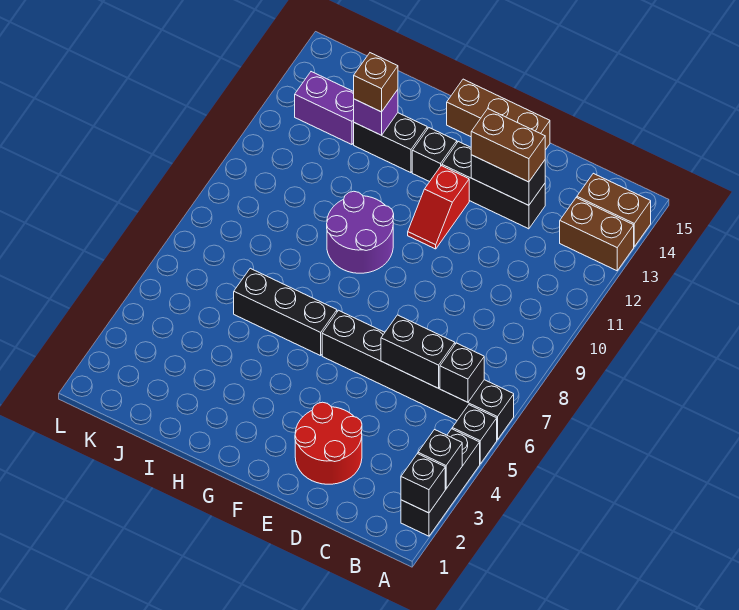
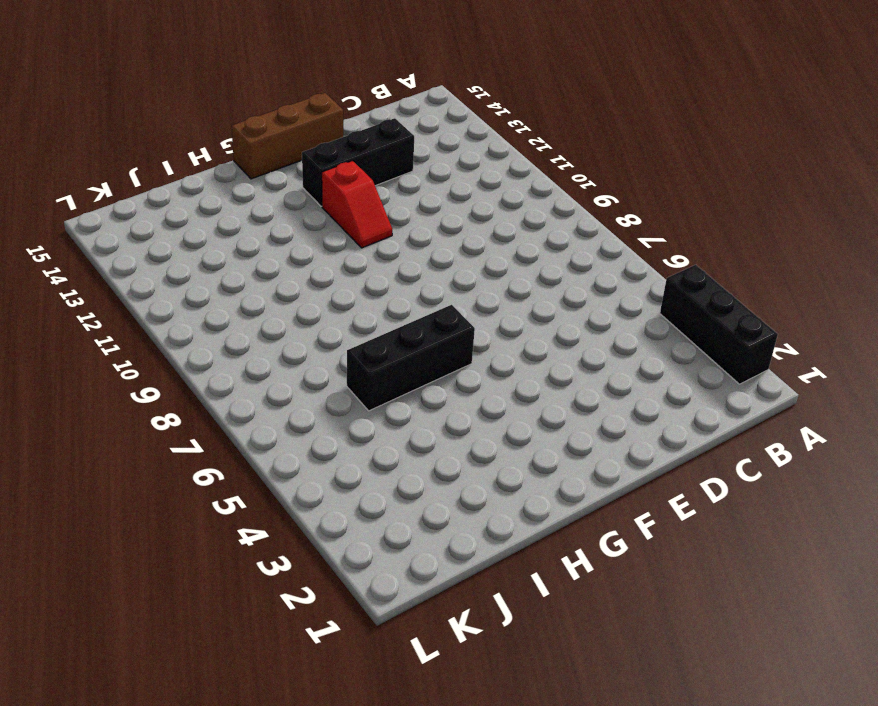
none -> black brick A5 level 1
none -> black brick A6:F6 level 1
none -> brown brick A13:B13 level 1

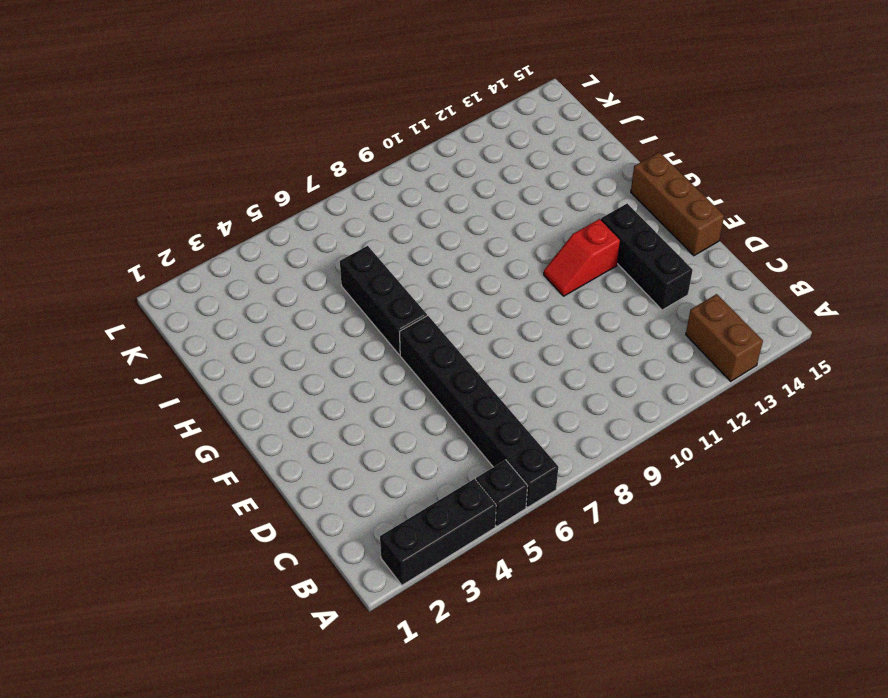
none -> brown brick A14:B14 level 1
none -> red round brick D2:E3 level 1
none -> purple round brick G9:H10 level 1

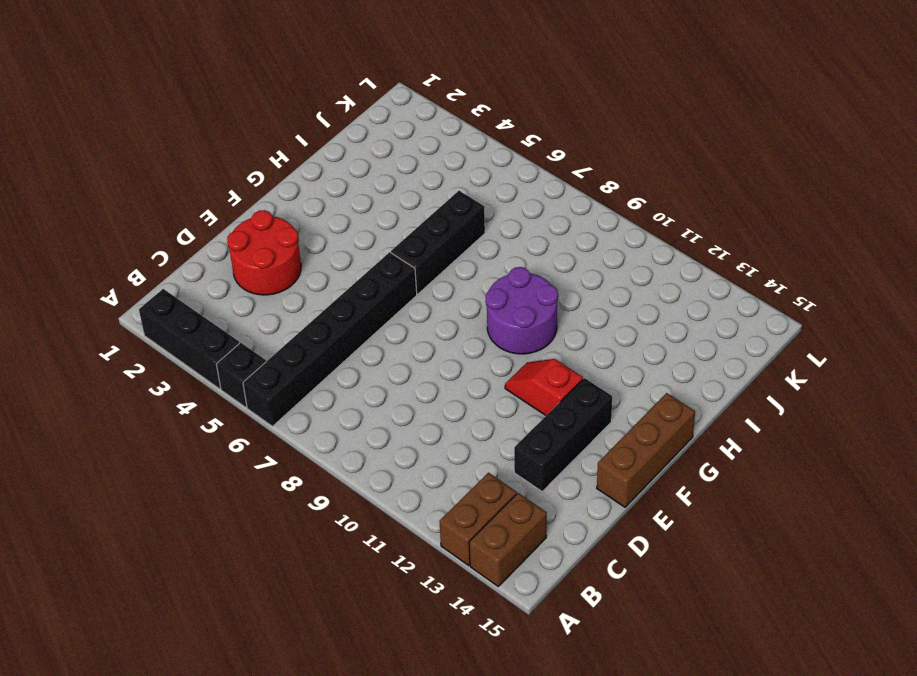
none -> black brick G13 level 1
none -> black brick H13:I13 level 1
none -> purple brick J13:K13 level 1

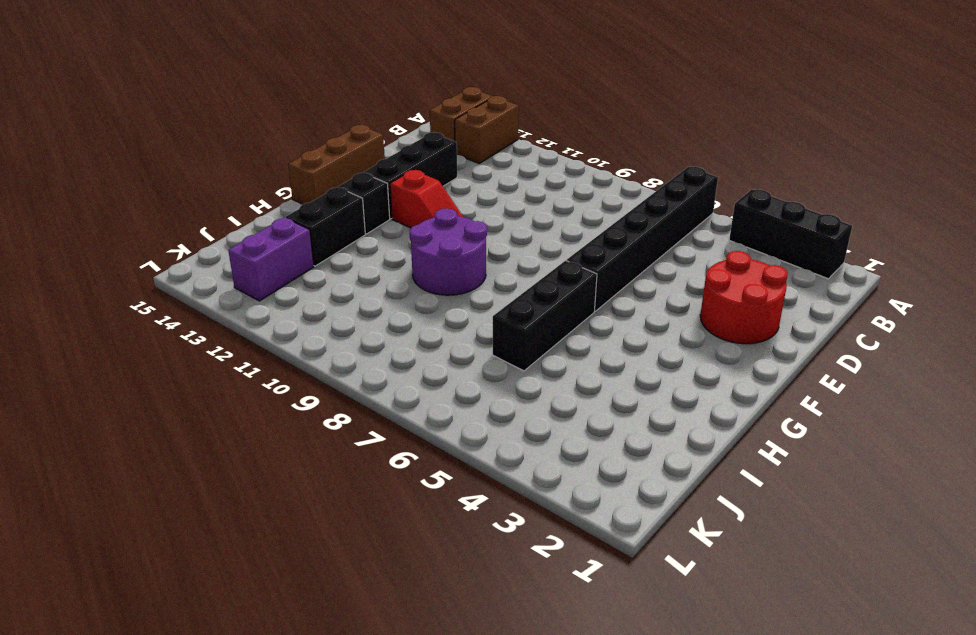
none -> black brick A5 level 1
none -> black brick A2 level 2
none -> black brick A3 level 2

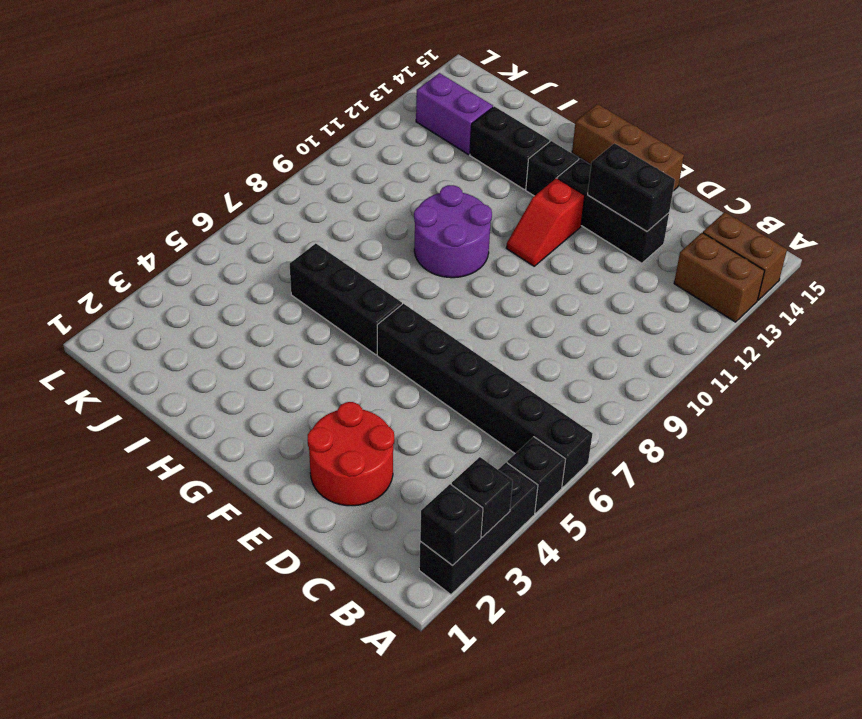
none -> black brick B6 level 2
none -> black brick C6:D6 level 2
none -> purple brick I13 level 2

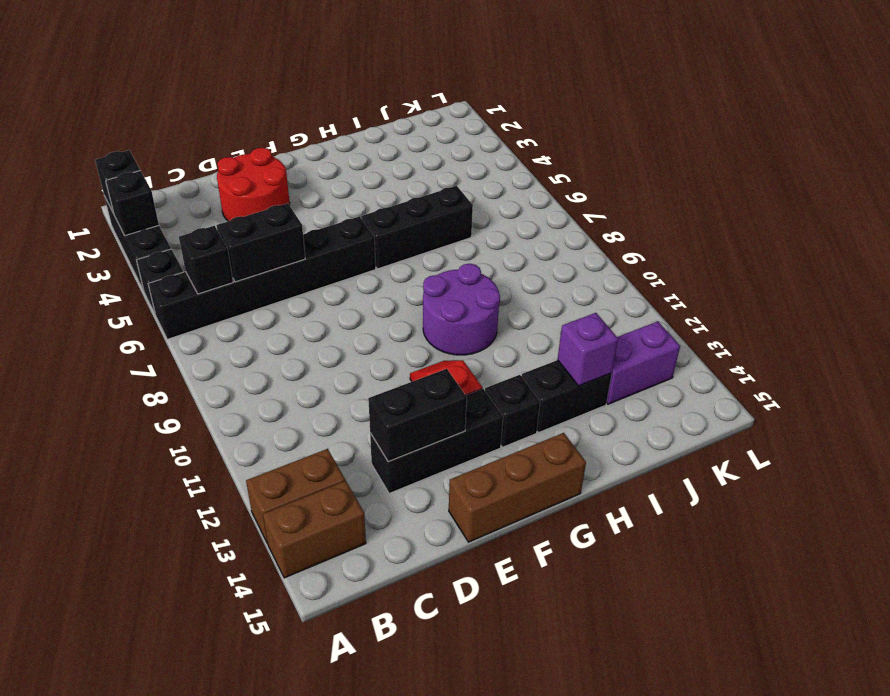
none -> brown brick D13:E13 level 3
none -> brown brick I13 level 3

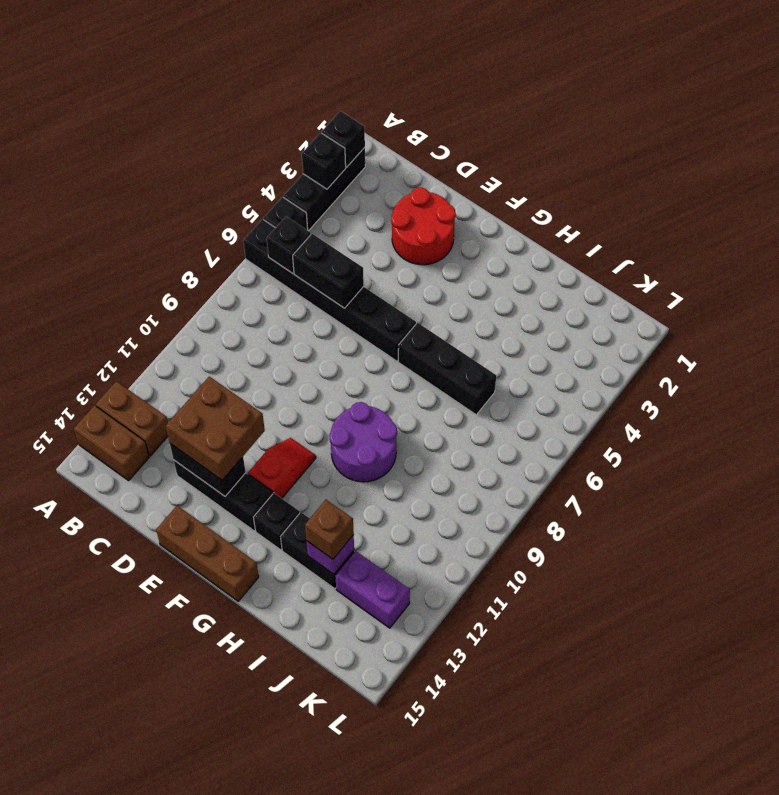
brown brick D12:E13 level 3 -> brown brick D13:E13 level 3

